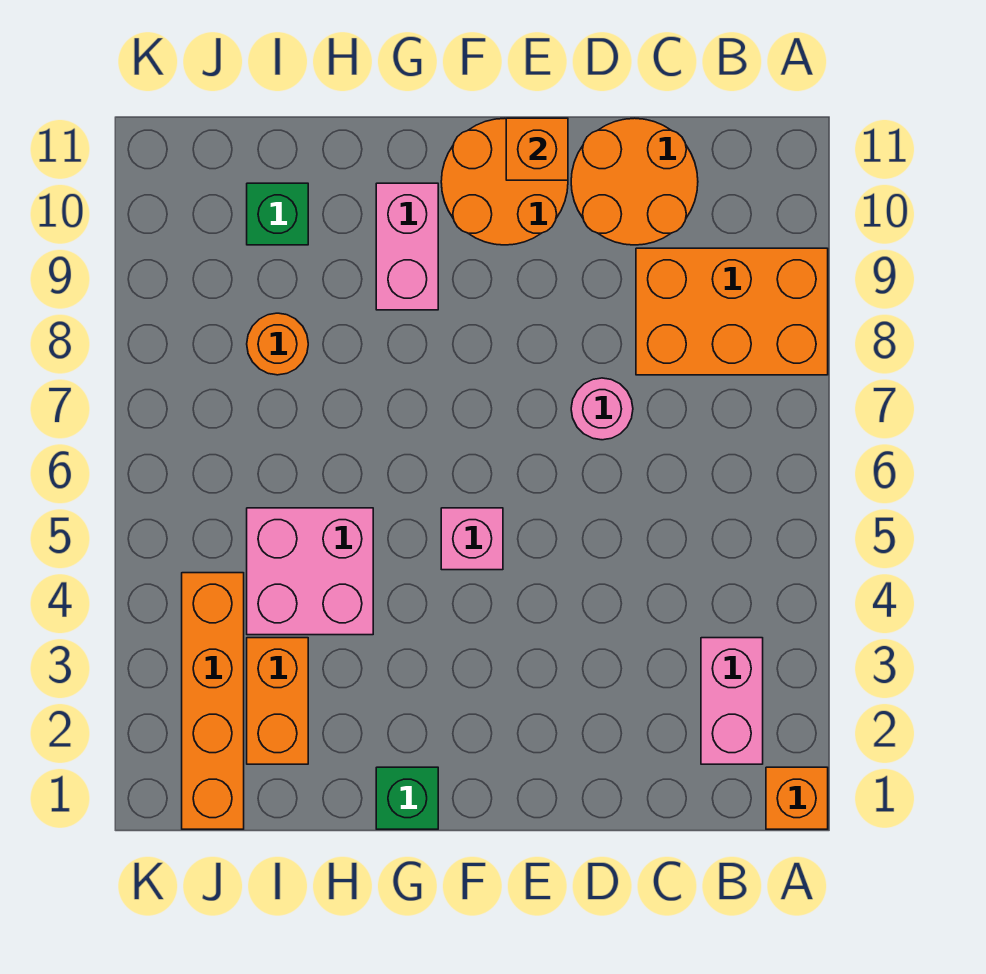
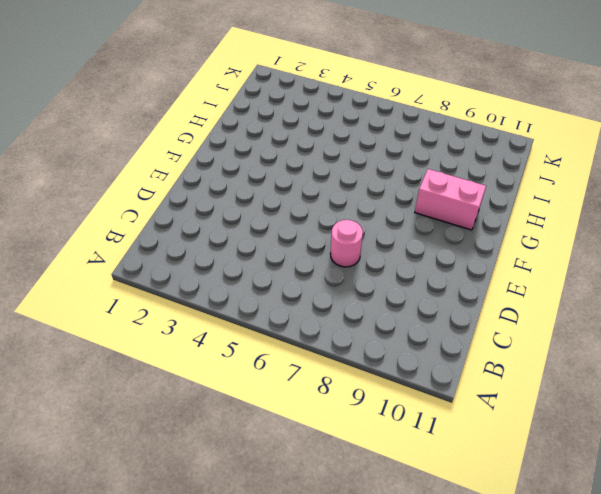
none -> orange brick A1 level 1
none -> orange brick A8:C9 level 1
none -> pink brick B2:B3 level 1

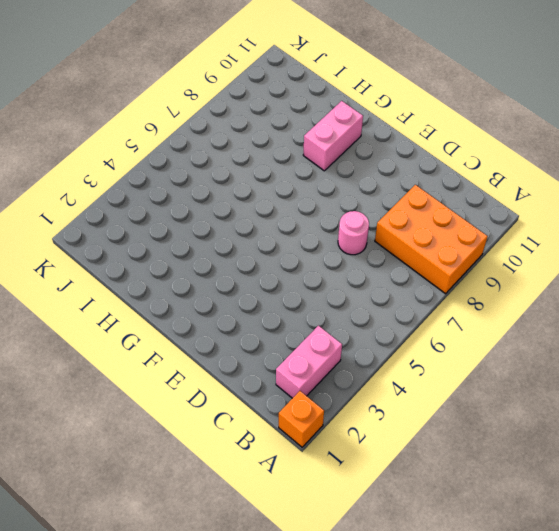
none -> orange round brick C10:D11 level 1
none -> orange round brick E10:F11 level 1
none -> pink brick F5 level 1

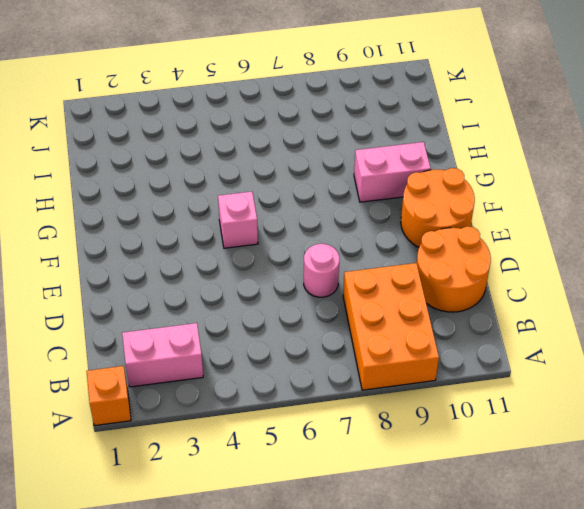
none -> green brick G1 level 1
none -> pink brick H4:I5 level 1
none -> orange brick I2:I3 level 1

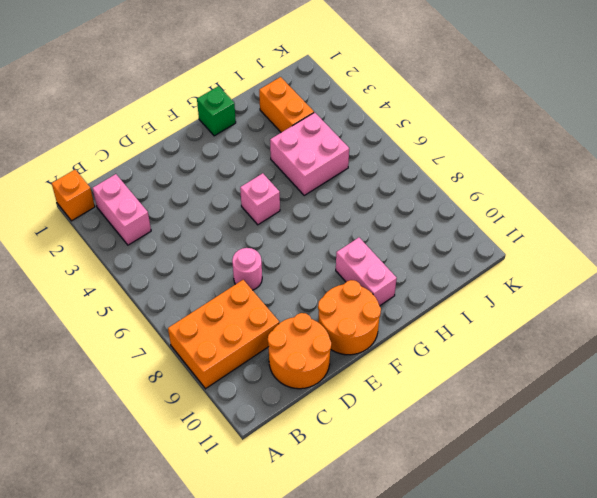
none -> orange round brick I8 level 1
none -> green brick I10 level 1
none -> orange brick J1:J4 level 1

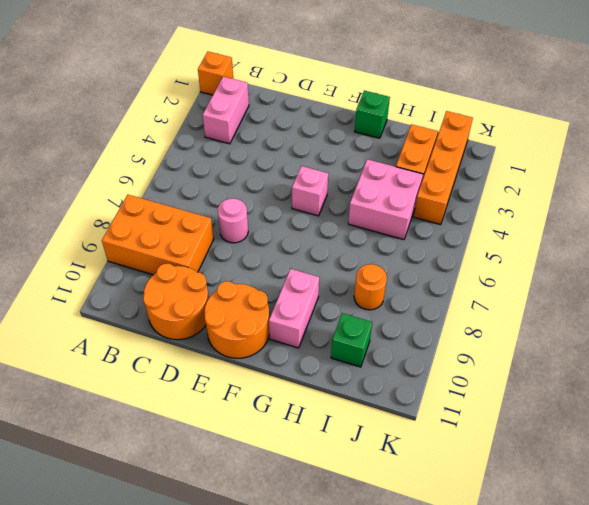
none -> orange brick E11 level 2

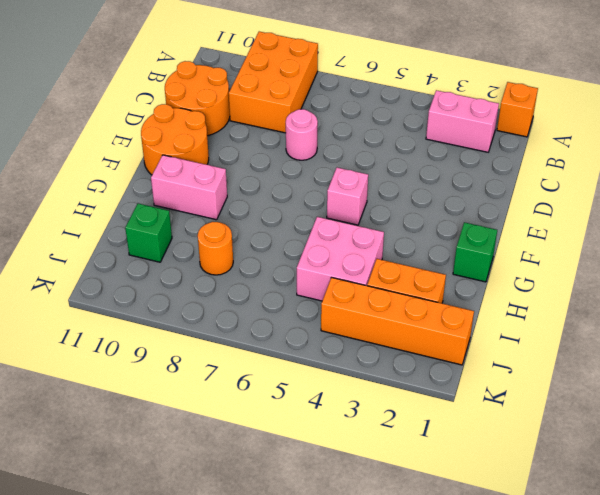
none -> orange brick E11 level 2

